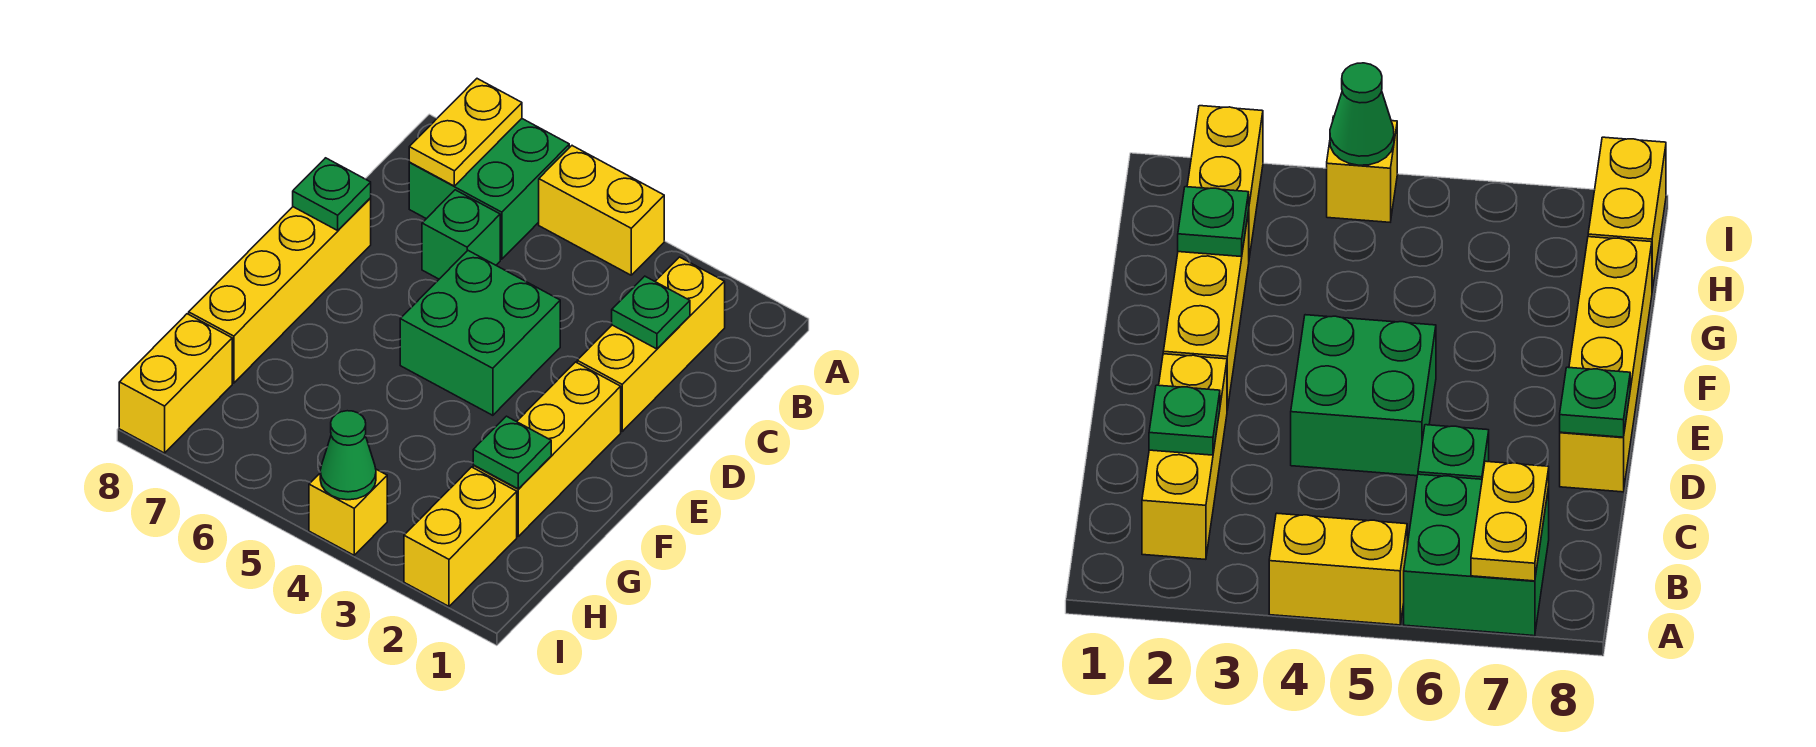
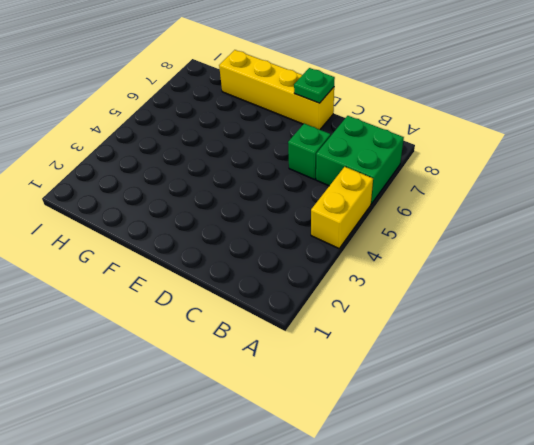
none -> yellow brick B2:D2 level 1
none -> green brick D4:E5 level 1
none -> yellow brick E2:G2 level 1

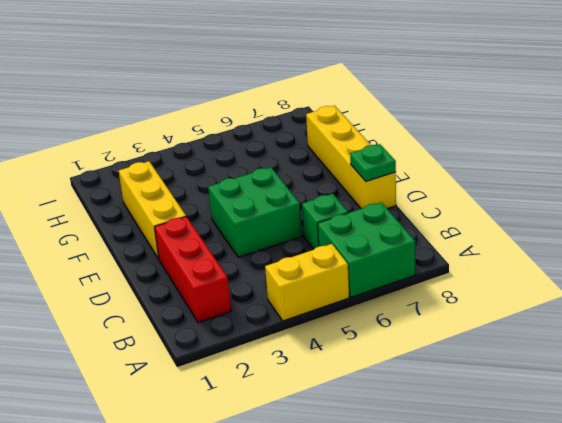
red brick B2:D2 level 1 -> yellow brick B2:D2 level 1
none -> yellow brick H2:I2 level 1
none -> yellow brick H8:I8 level 1
none -> yellow brick I4 level 1

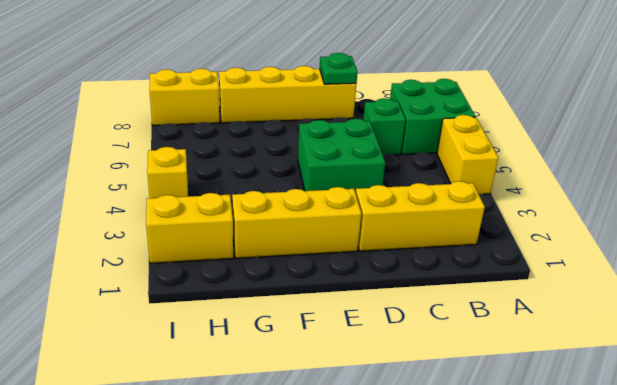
none -> yellow plate A7:B7 level 2
none -> green plate C2 level 2
none -> green plate G2 level 2

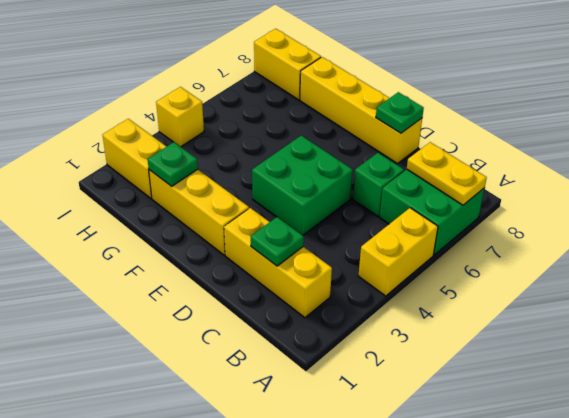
none -> green cone I4 level 2

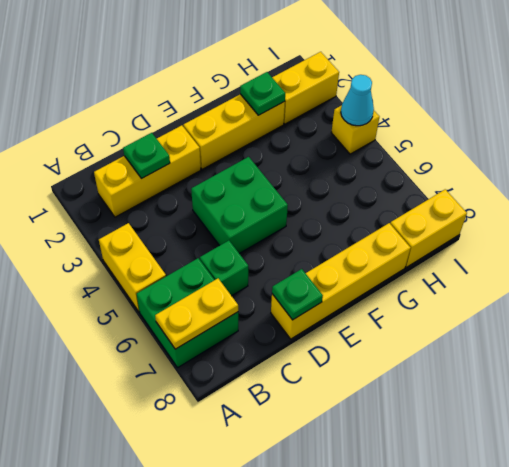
cyan cone I4 level 2 -> green cone I4 level 2

